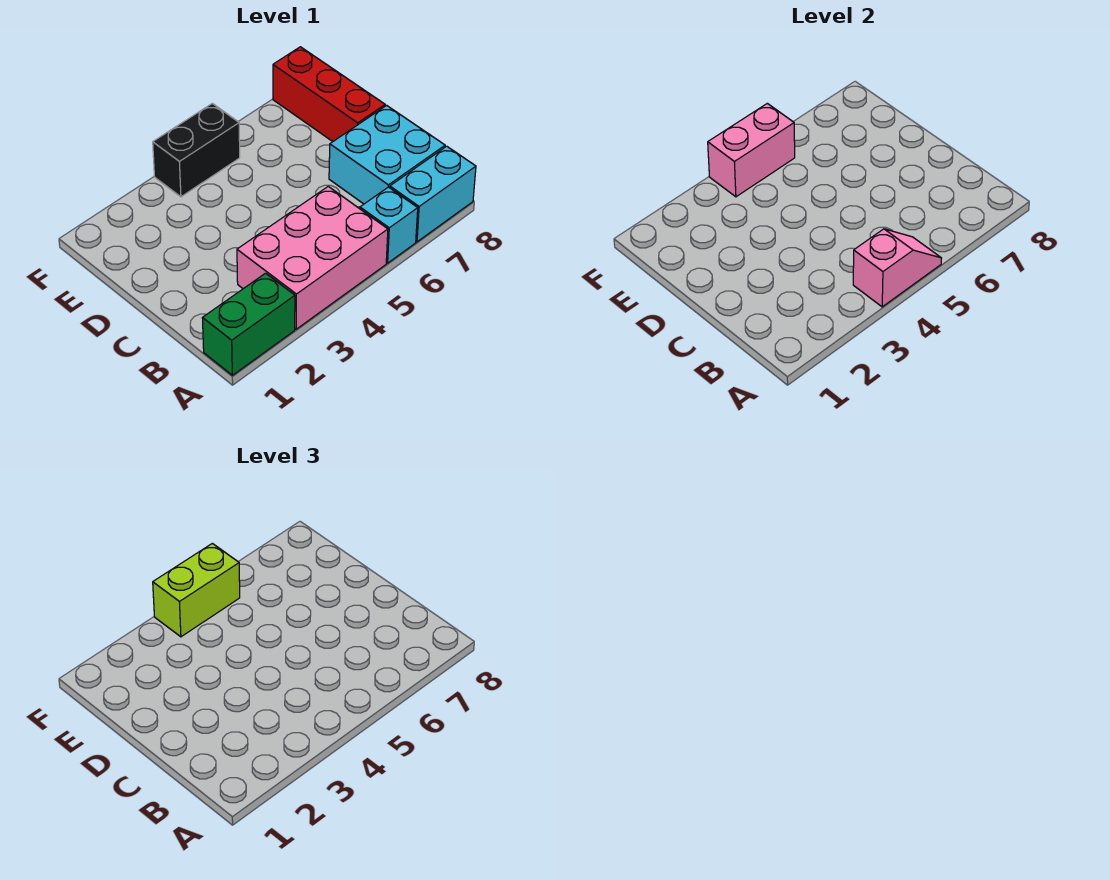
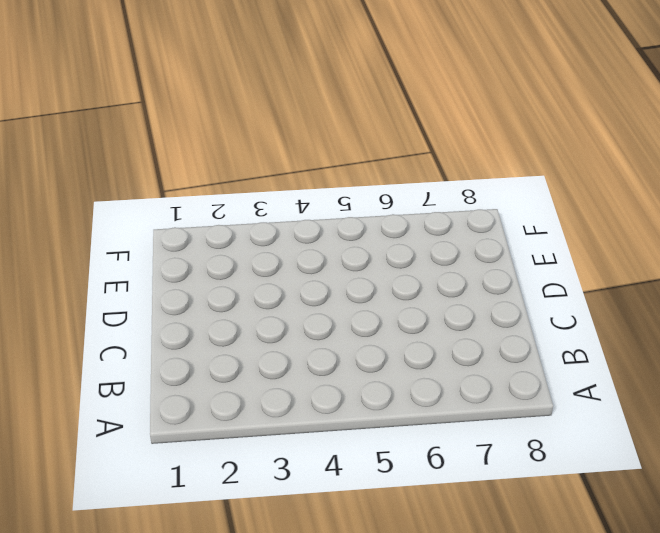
none -> green brick A1:A2 level 1
none -> pink brick A3:B5 level 1

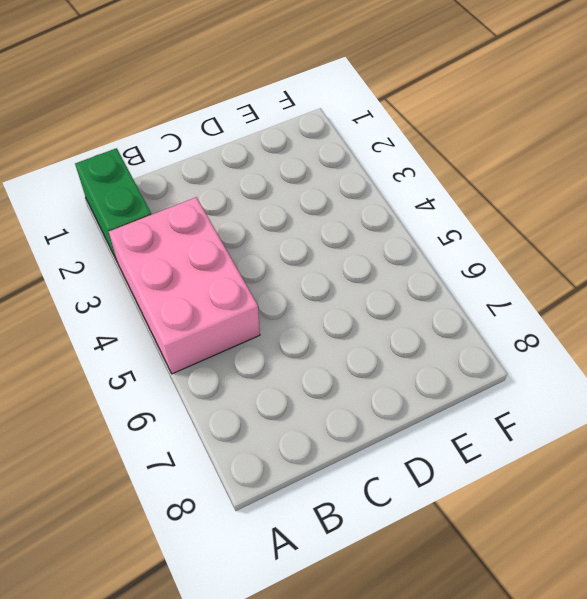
none -> cyan brick A6 level 1
none -> cyan brick A7:A8 level 1

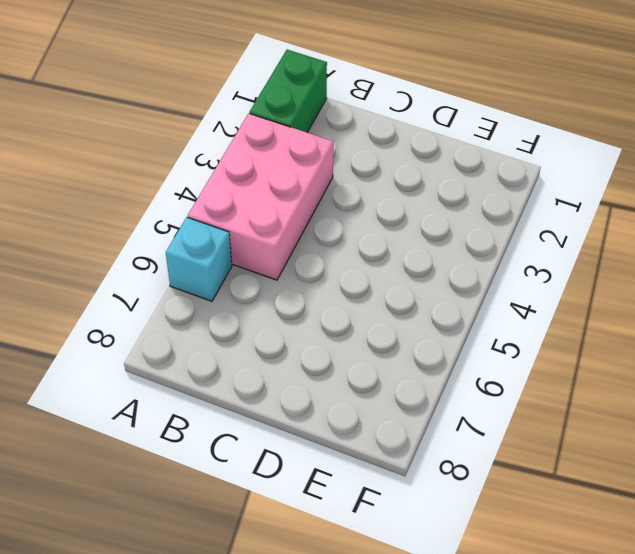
none -> cyan brick A7:A8 level 1
none -> cyan brick B7:C8 level 1

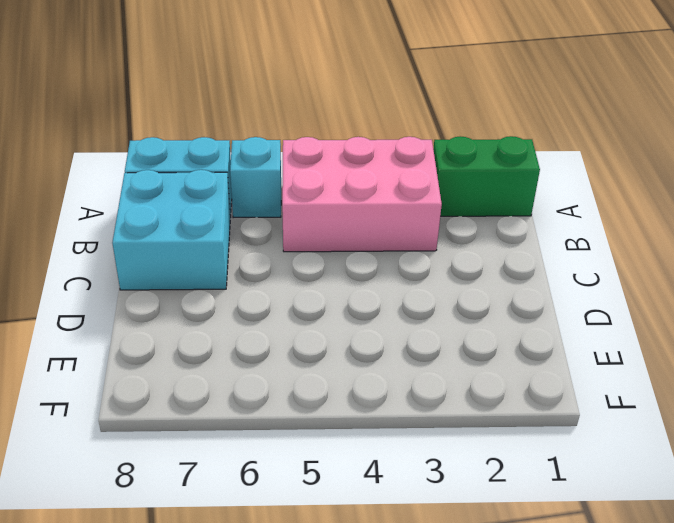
none -> red brick D8:F8 level 1
none -> black brick F4:F5 level 1

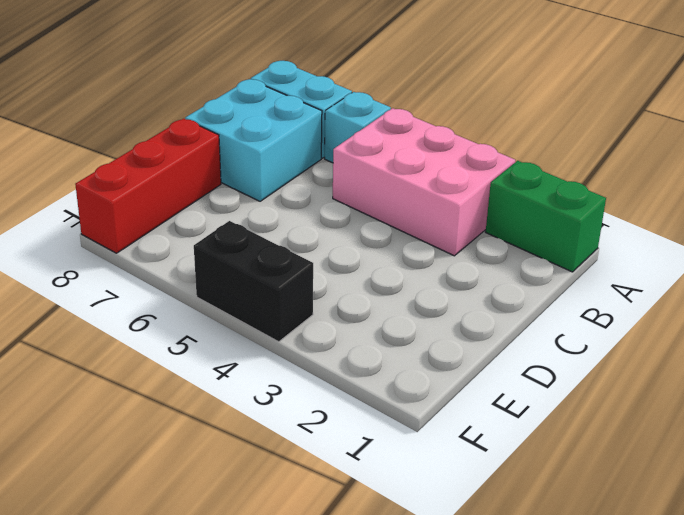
none -> pink slope A4:A5 level 2 top 4
none -> pink brick F4:F5 level 2

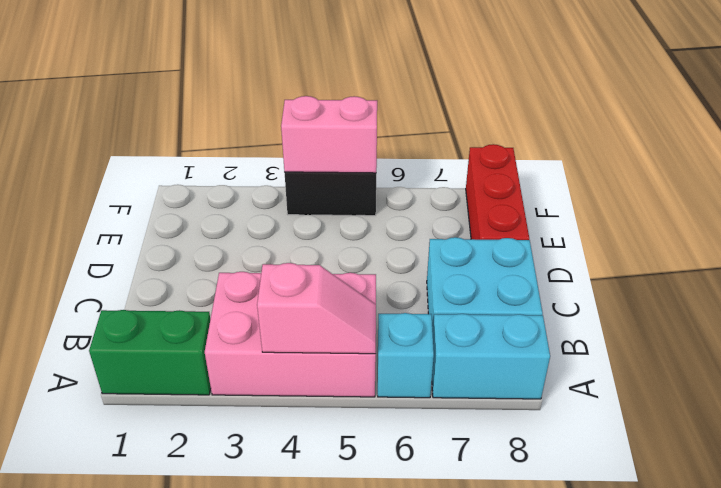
none -> lime brick F4:F5 level 3

